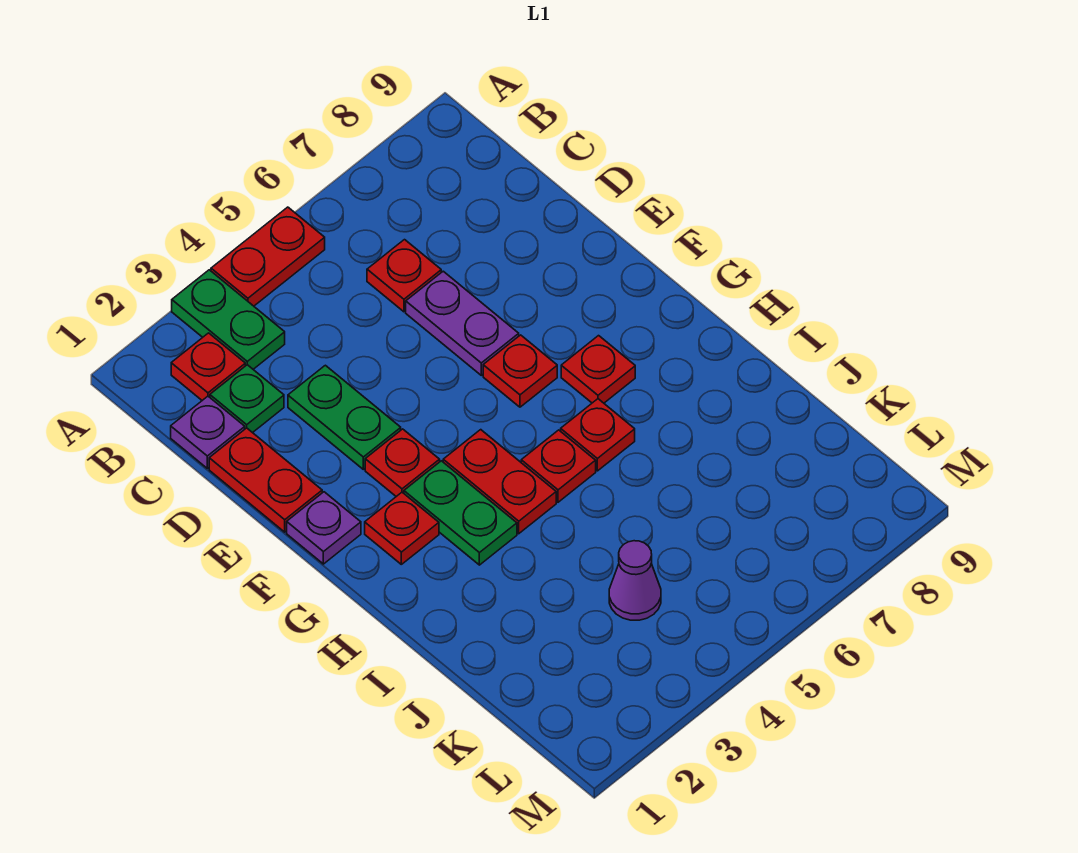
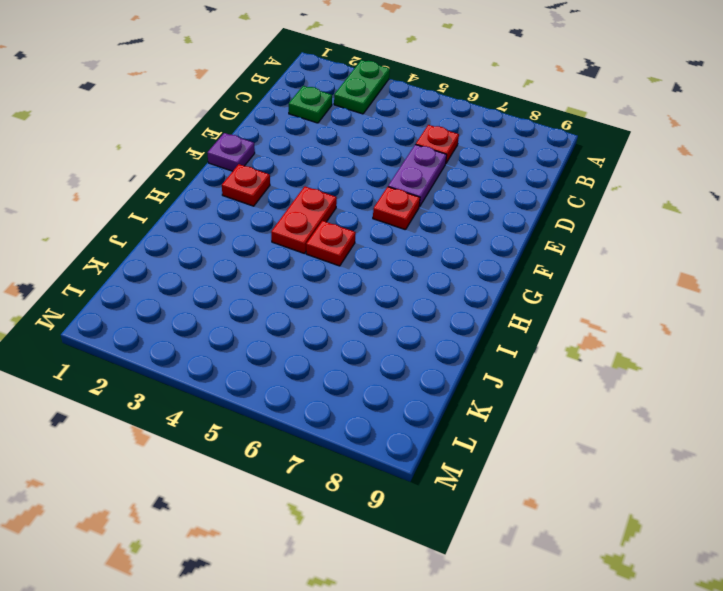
none -> red plate A4:A5 level 1
none -> red plate B2 level 1
none -> purple plate C1 level 1

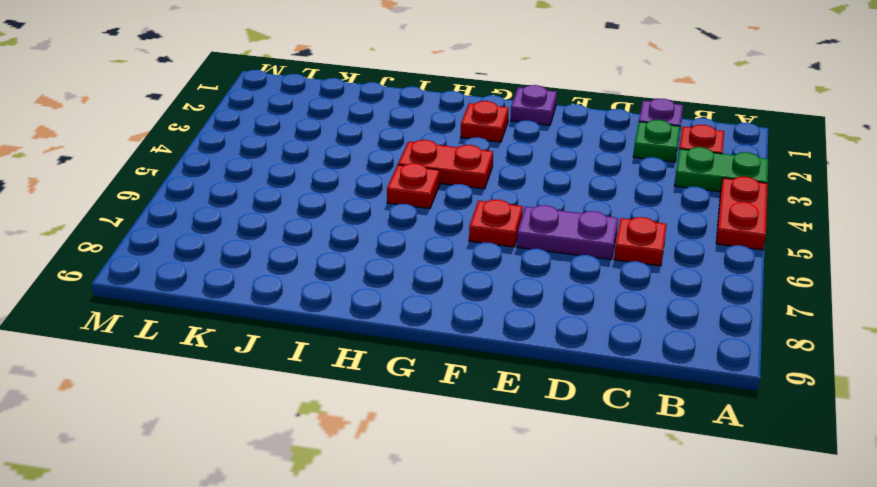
none -> red plate D1:E1 level 1
none -> green plate D3:E3 level 1
none -> red plate F3 level 1

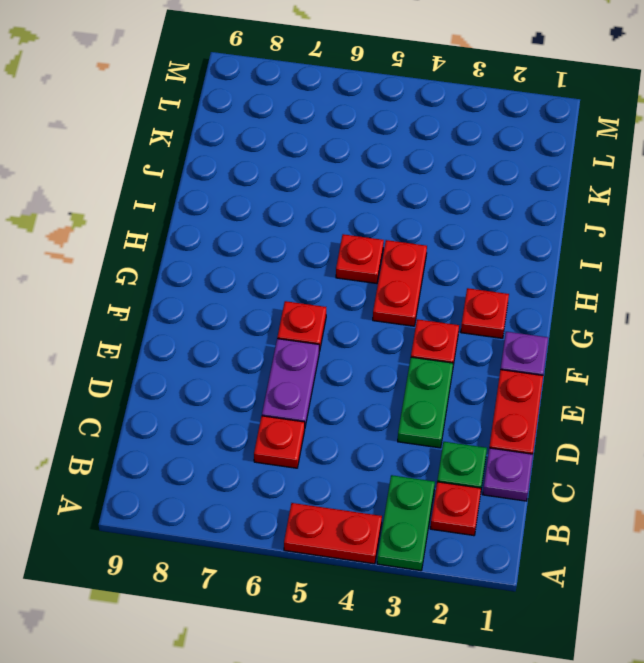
none -> green plate G3:H3 level 1
none -> red plate G7 level 1
none -> red plate H6 level 1

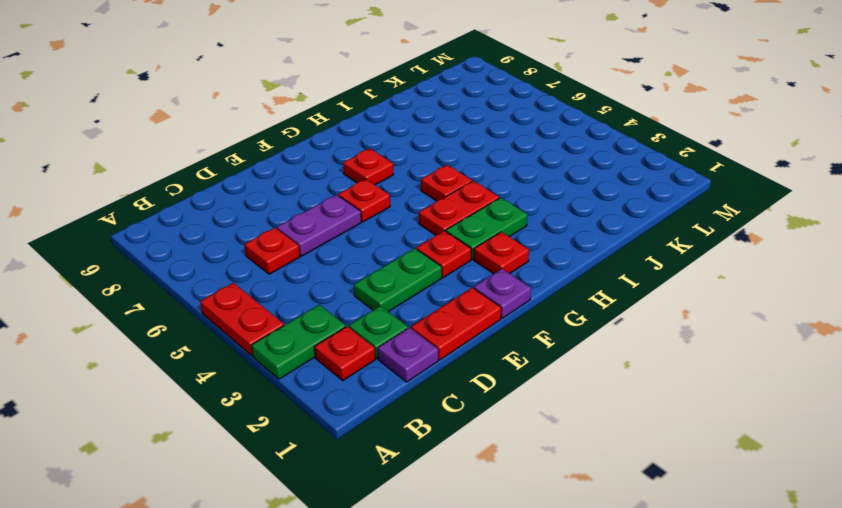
none -> red plate H6 level 1
none -> purple cone K4 level 1

